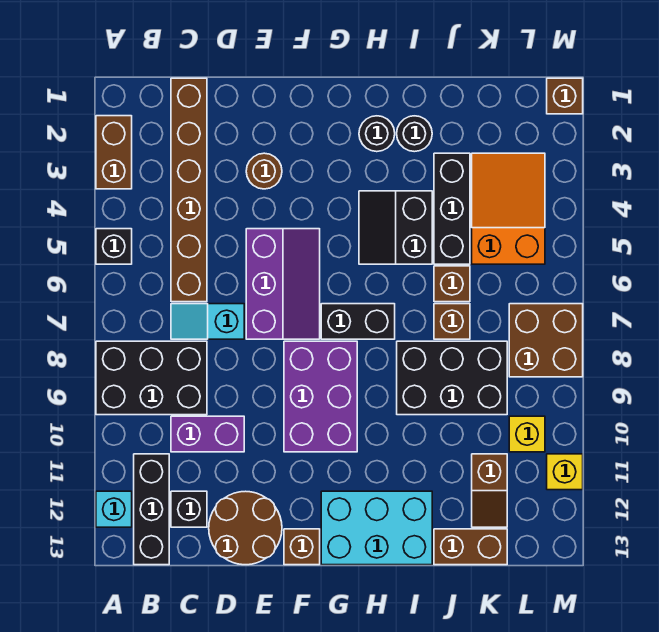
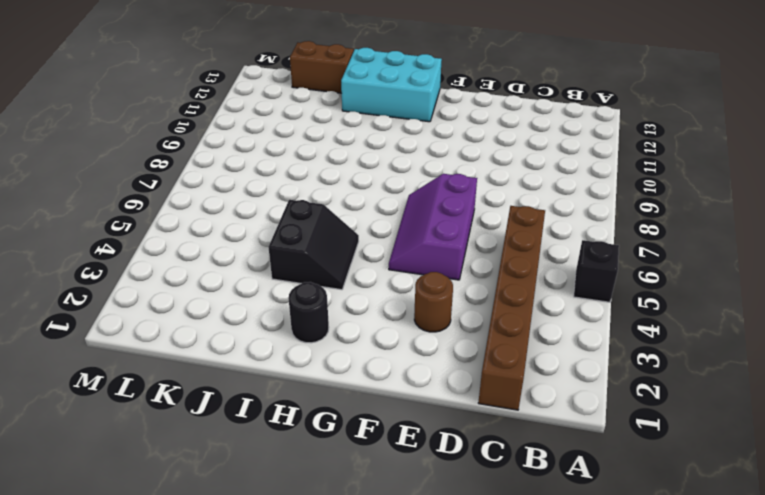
none -> brown brick A2:A3 level 1
none -> black brick A8:C9 level 1
none -> cyan brick A12 level 1
none -> black brick B11:B13 level 1

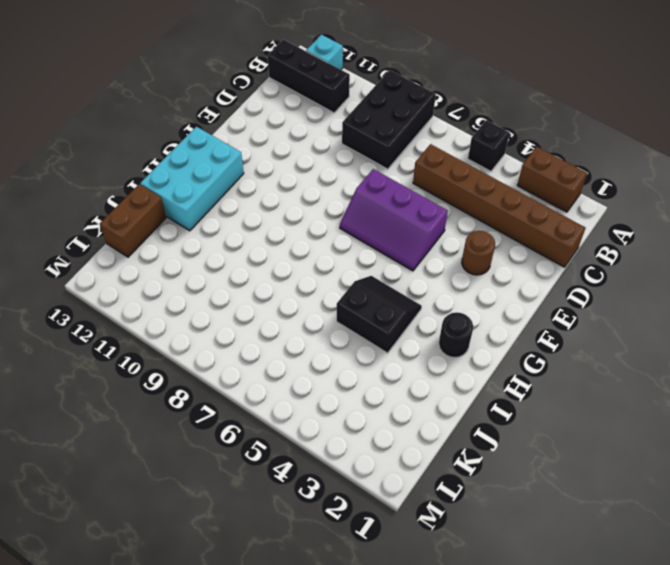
none -> cyan slope C7:D7 level 1 top D
none -> purple brick C10:D10 level 1
none -> black brick C12 level 1
none -> brown round brick D12:E13 level 1

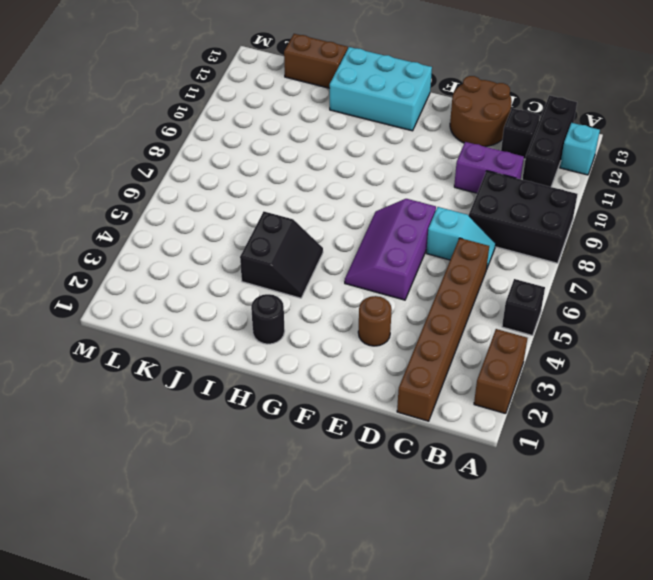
none -> purple brick F8:G10 level 1
none -> brown brick F13 level 1
none -> black brick G7:H7 level 1
none -> black round brick I2 level 1

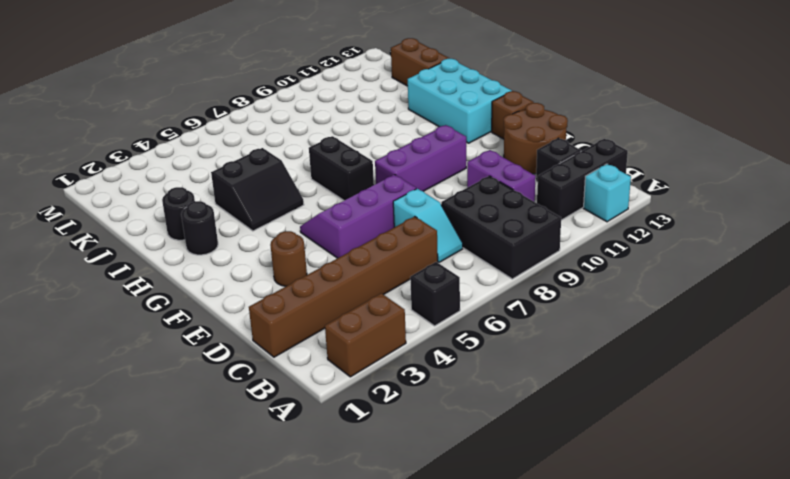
purple brick F8:F10 level 1 -> purple brick F8:G10 level 1
none -> black brick I8:K9 level 1
none -> black brick J3:J5 level 1
none -> brown brick J6 level 1
none -> brown brick J7 level 1

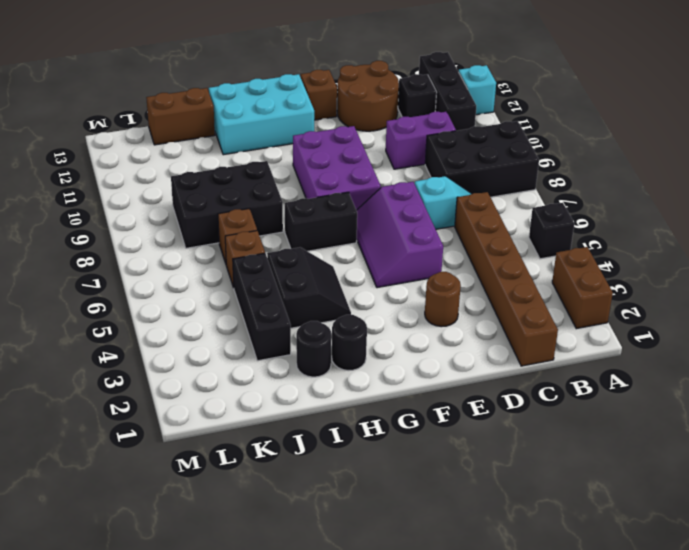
none -> orange slope K3:L5 level 1 top 5
none -> brown slope K11:K12 level 1 top 11
none -> brown brick L7:M8 level 1
none -> yellow brick L10 level 1

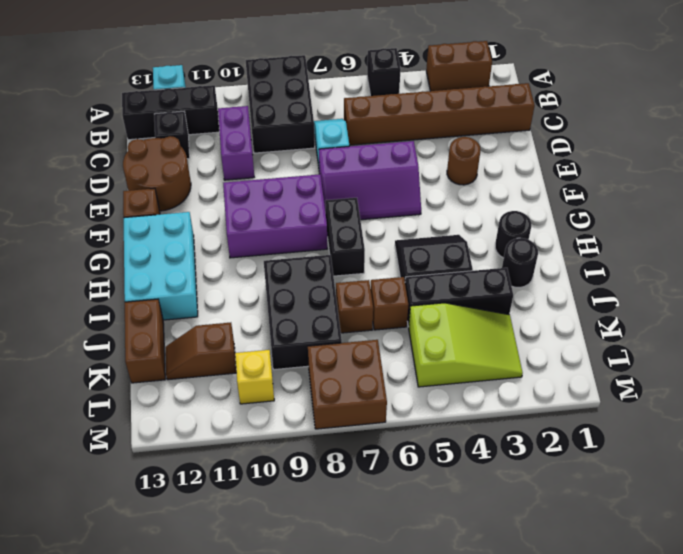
lime slope K3:L5 level 1 top 5 -> orange slope K3:L5 level 1 top 5
none -> brown brick M1 level 1
none -> yellow brick M11 level 1

